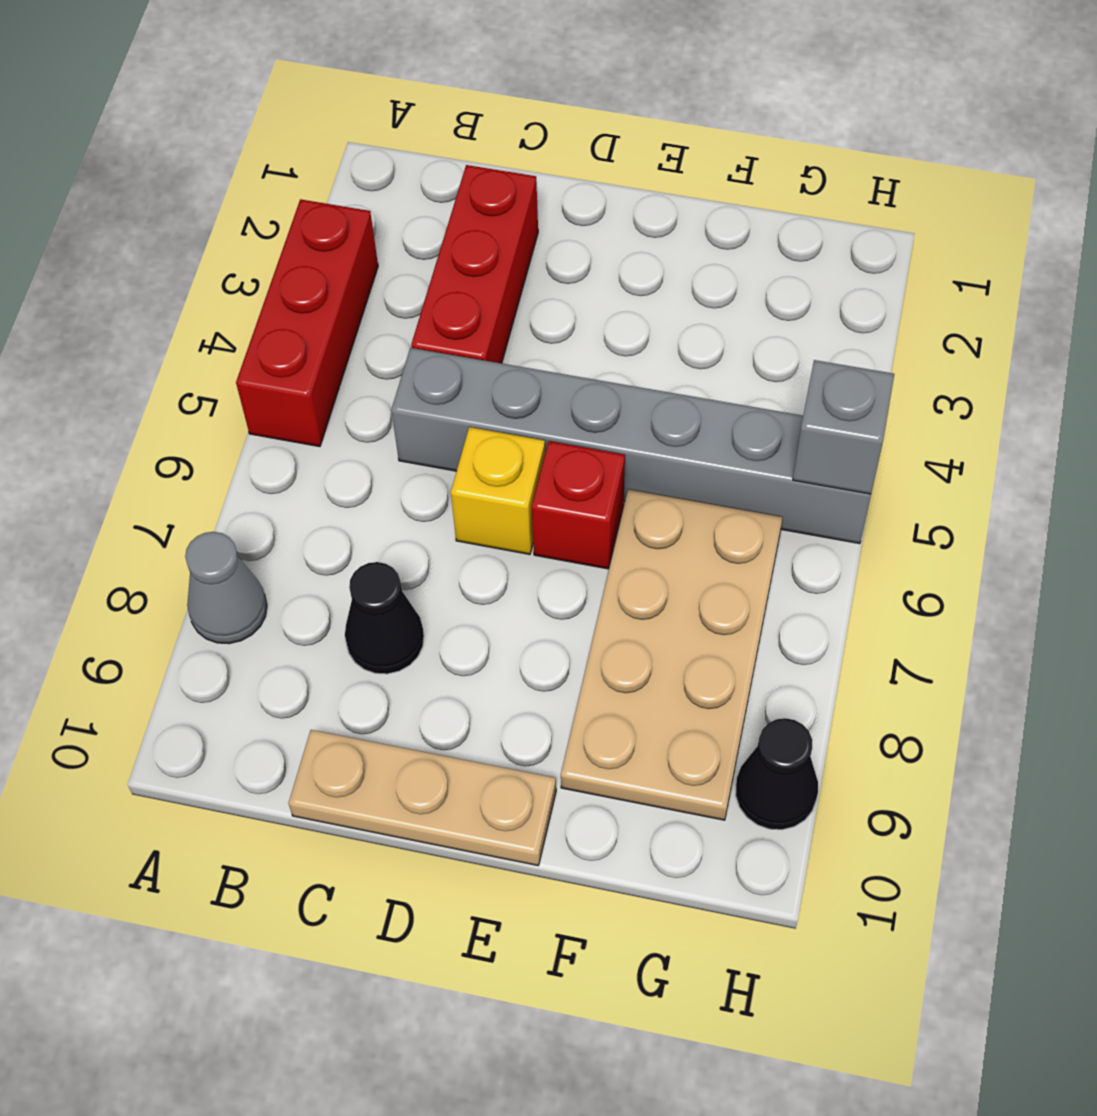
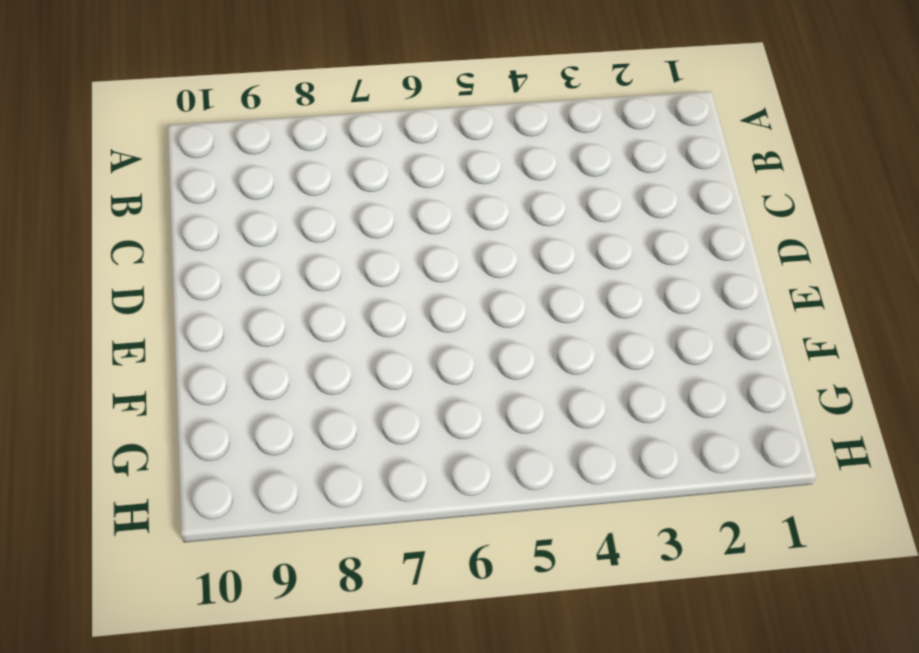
none -> red brick A3:A5 level 1
none -> grey cone A8 level 1

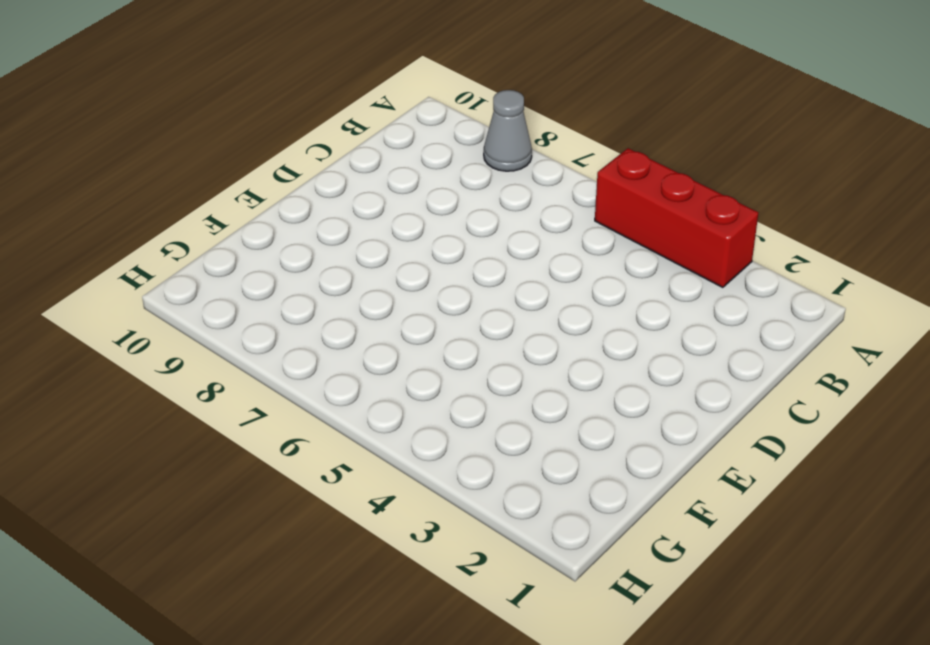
none -> red brick C2:C4 level 1
none -> grey brick C5:H5 level 1

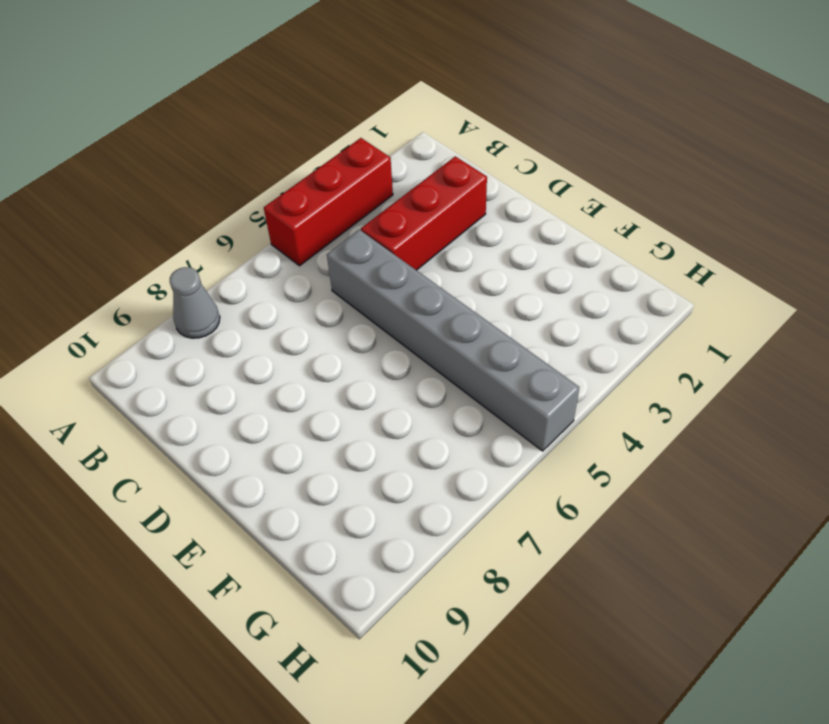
none -> black cone C8 level 1
none -> tan plate C10:E10 level 1

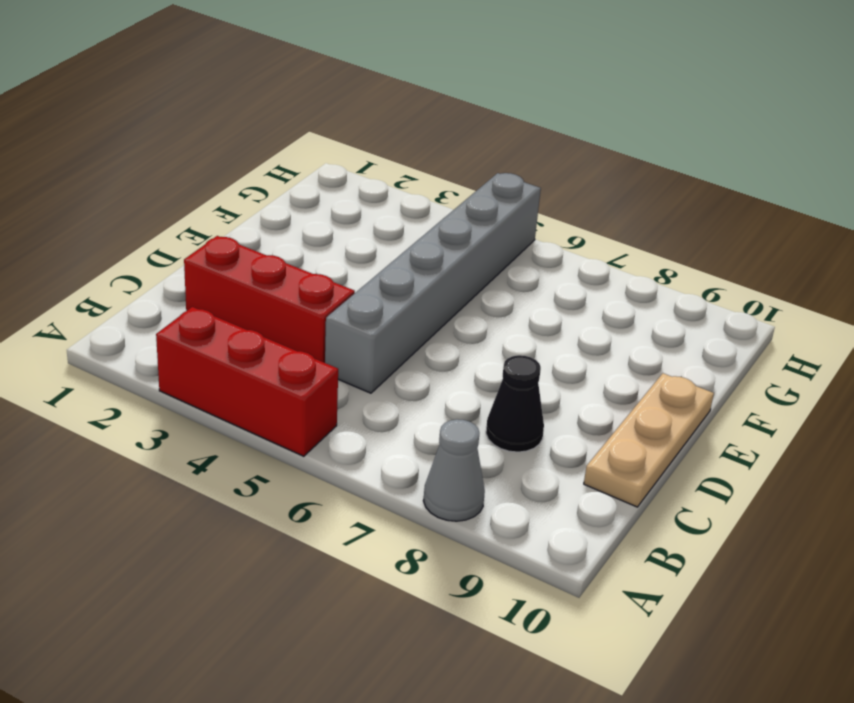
none -> yellow brick D6 level 1
none -> red brick E6 level 1

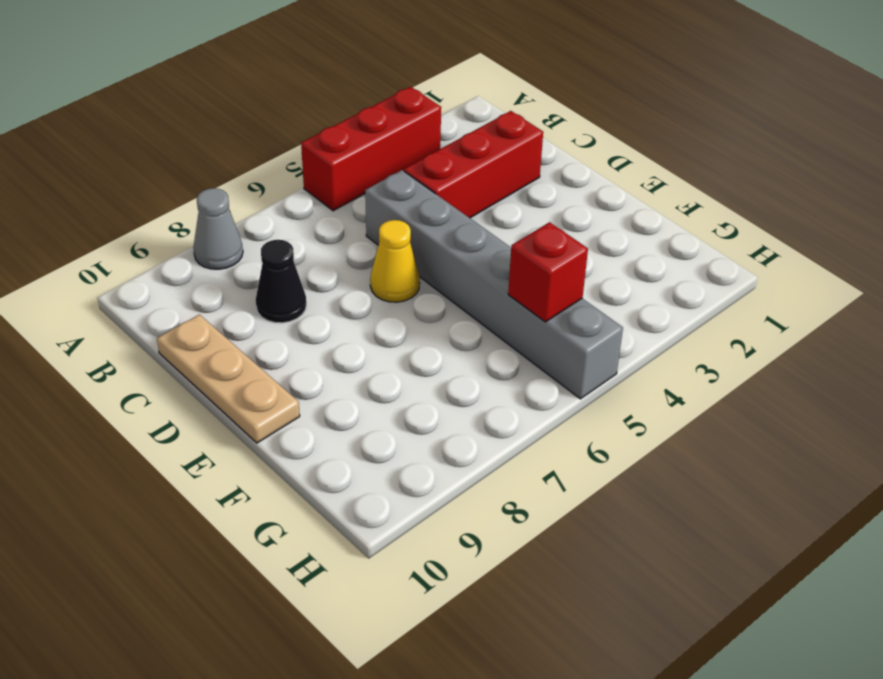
yellow cone D6 level 1 -> yellow brick D6 level 1
red brick G5 level 2 -> red brick E6 level 1
none -> tan plate F6:G9 level 1
none -> black cone H9 level 1

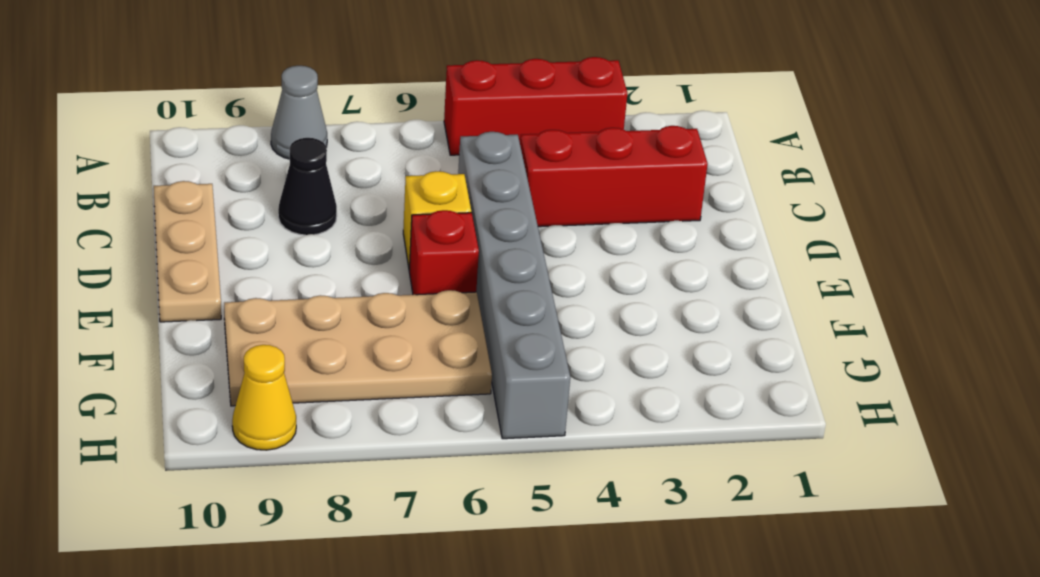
yellow cone H9 level 1 -> black cone H9 level 1
none -> grey brick H5 level 2

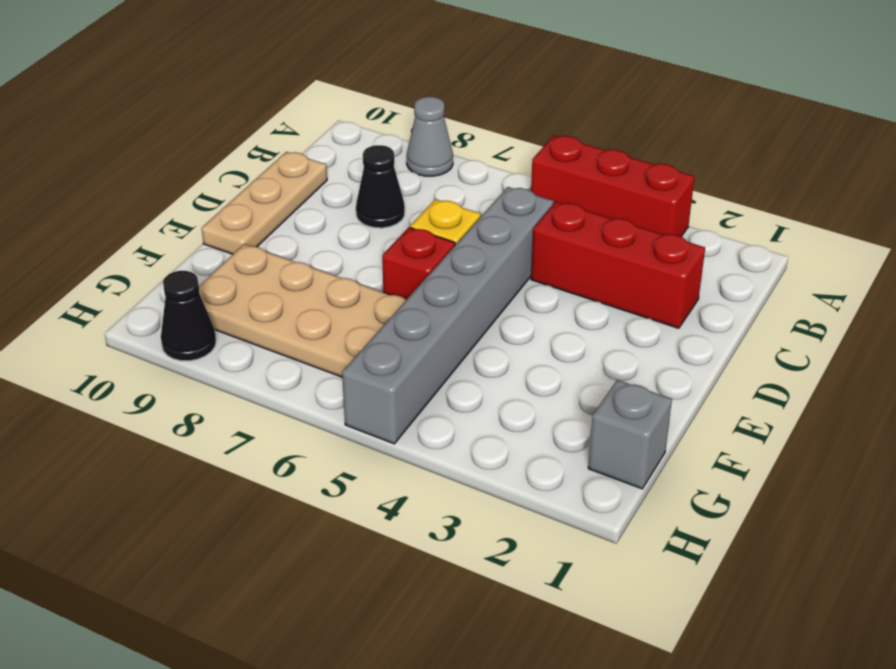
grey brick G1 level 1 -> grey brick H5 level 2

